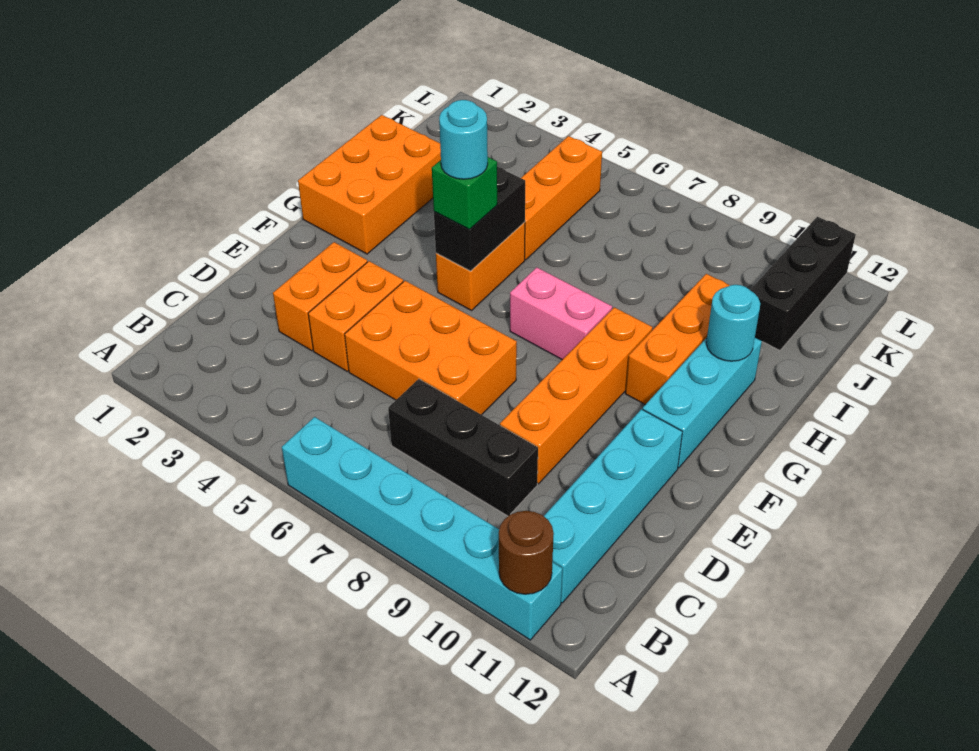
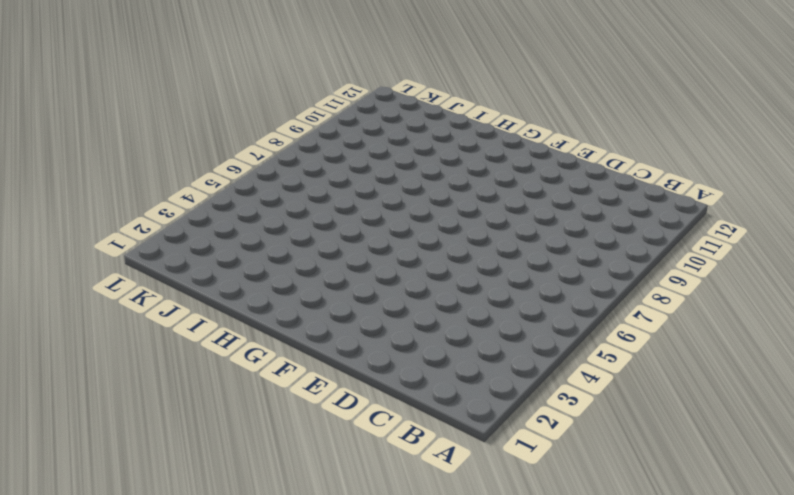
none -> cyan brick A6:A11 level 1
none -> cyan brick B11:E11 level 1
none -> black brick C7:C9 level 1

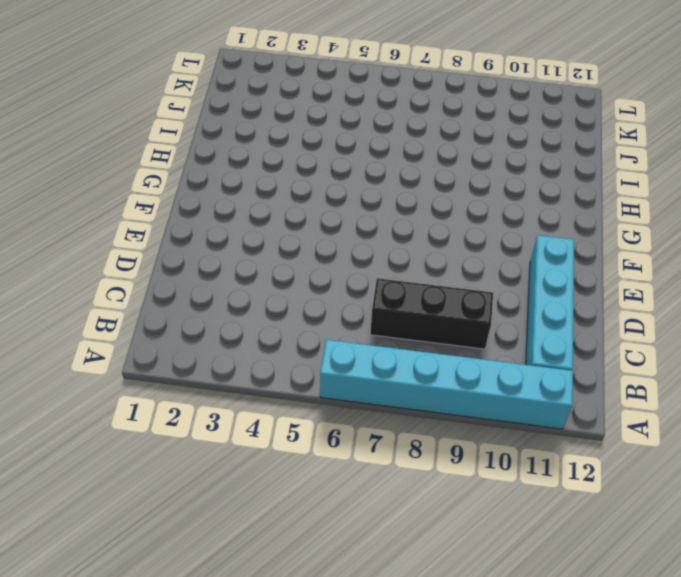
none -> orange brick D3:E3 level 1
none -> orange brick D4:E4 level 1
none -> orange brick D5:E7 level 1

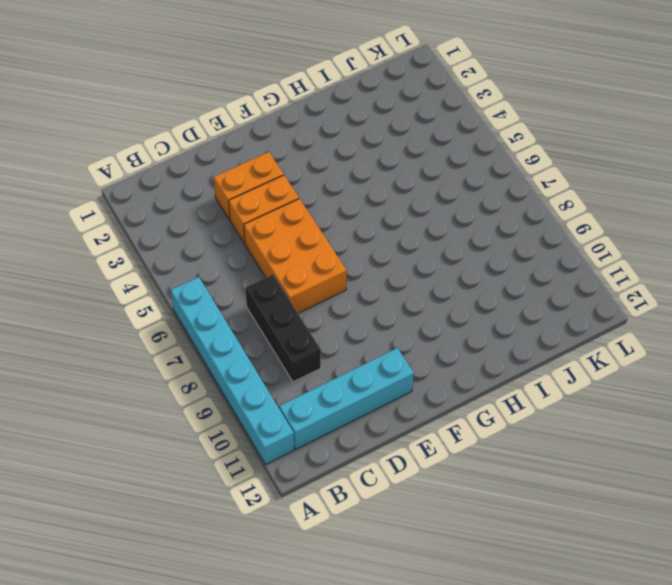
none -> orange brick D9:G9 level 1
none -> cyan brick F11:H11 level 1
none -> orange brick G1:I2 level 1

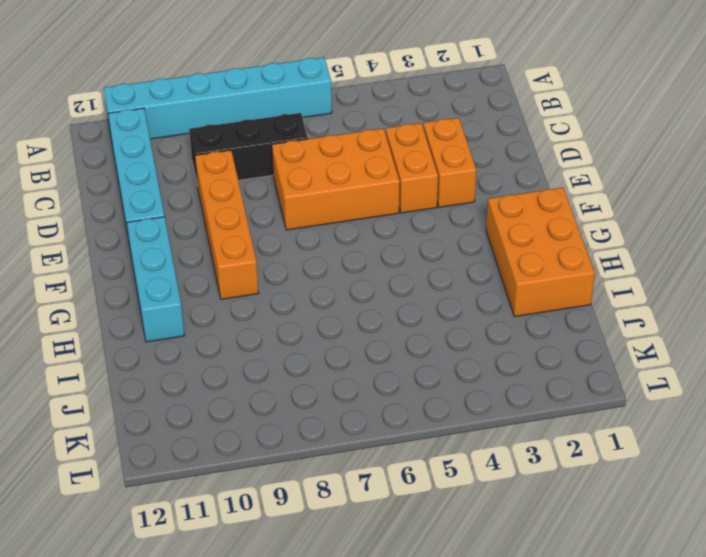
none -> orange brick G5:H5 level 1
none -> pink brick G7:G8 level 1
none -> orange brick G10:I10 level 1

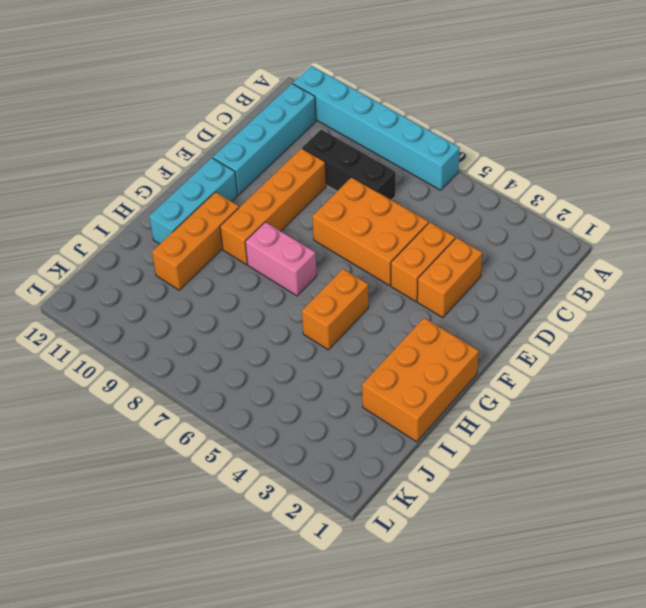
none -> orange brick I5:K5 level 1
none -> black brick J11:L11 level 1
none -> brown round brick A11 level 2

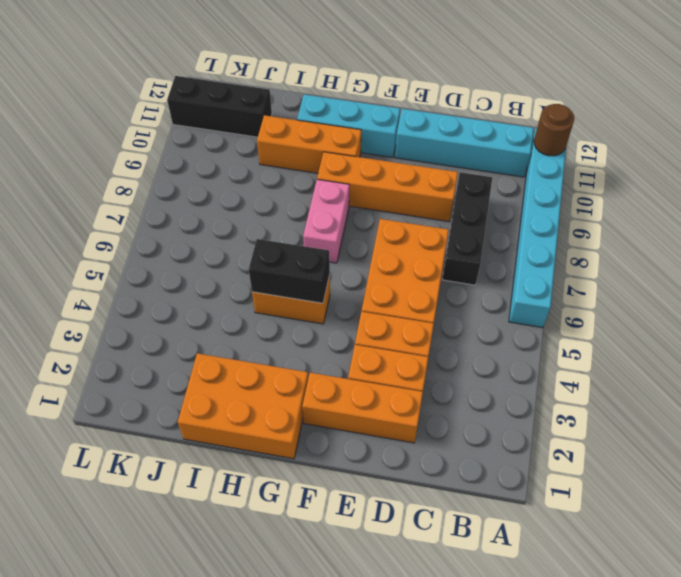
orange brick D2:F2 level 1 -> orange brick I5:K5 level 1
none -> cyan round brick H11 level 2
none -> green brick G5 level 3
none -> cyan round brick G5 level 4

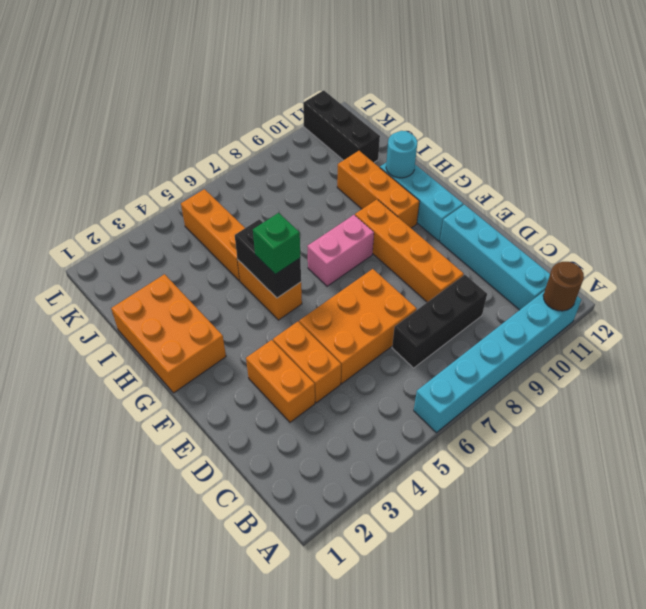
none -> cyan round brick G5 level 4

